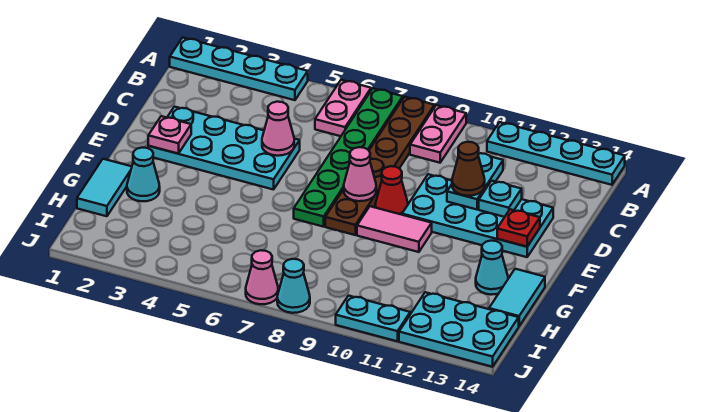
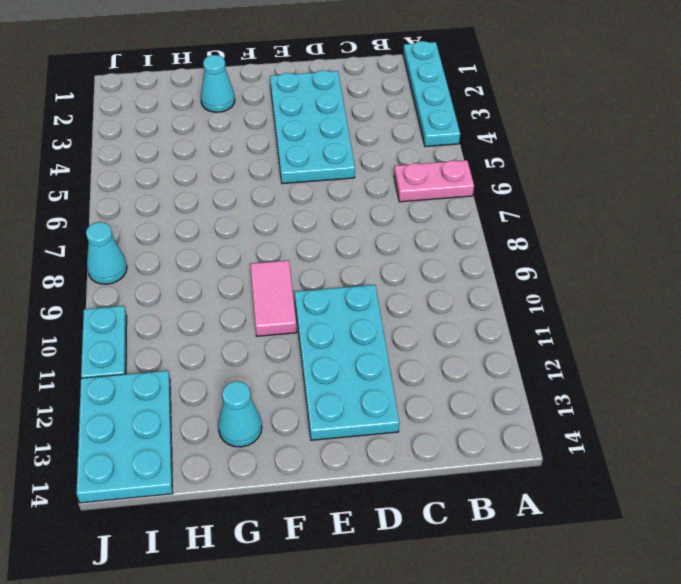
none -> green plate A7:F7 level 1
none -> brown plate A8:F8 level 1
none -> pink plate A9:B9 level 1

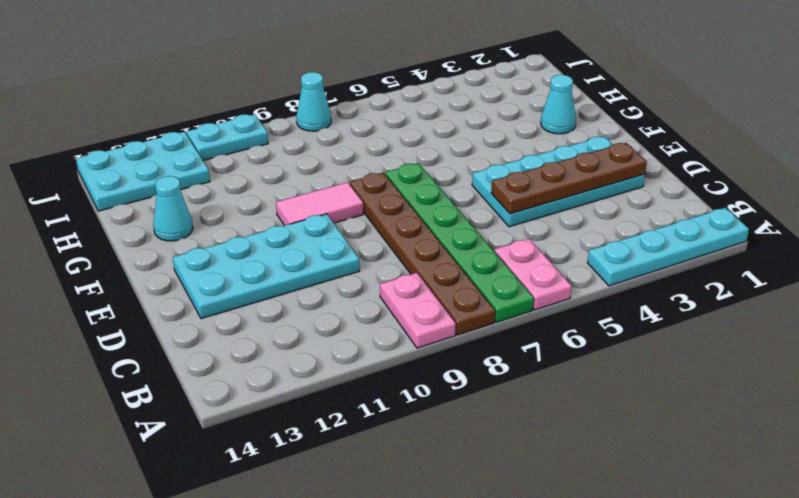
brown plate D2:D5 level 2 -> pink cone D5 level 2
none -> cyan plate A11:A14 level 1
none -> red cone E9 level 1
none -> cyan tile G1:H1 level 1

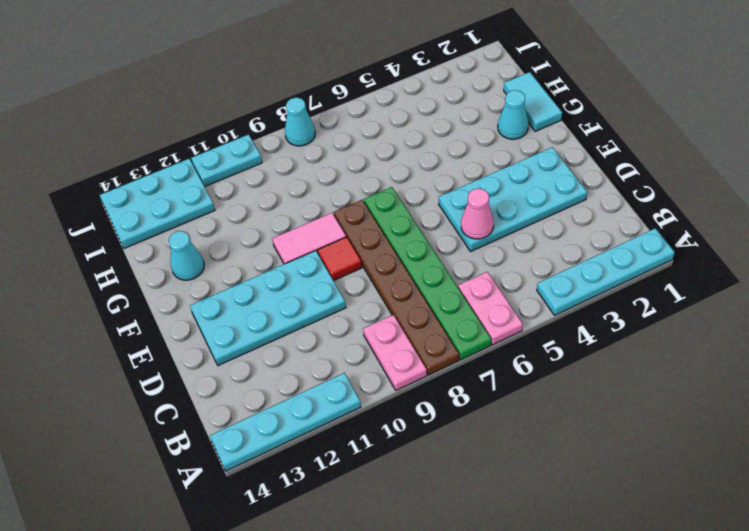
red tile E9 level 1 -> red cone E9 level 1
none -> cyan tile G14:H14 level 1
none -> pink cone J7 level 1
none -> cyan plate C11:D11 level 2

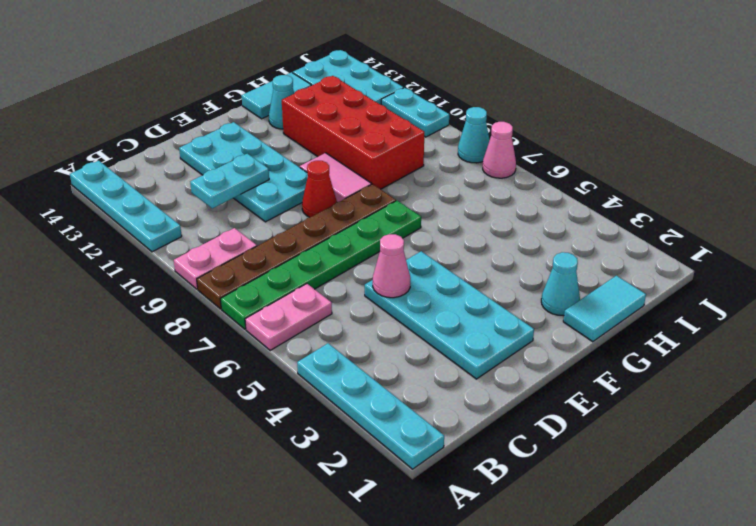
red brick G9:H12 level 1 -> none
none -> cyan plate D12 level 2
none -> pink plate E2 level 2
none -> pink cone E8 level 2

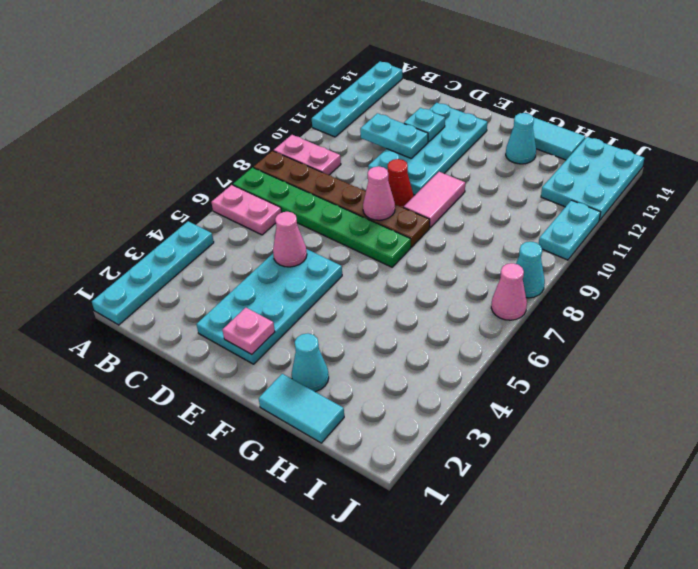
none -> red plate E13 level 2
none -> brown cone D11 level 3

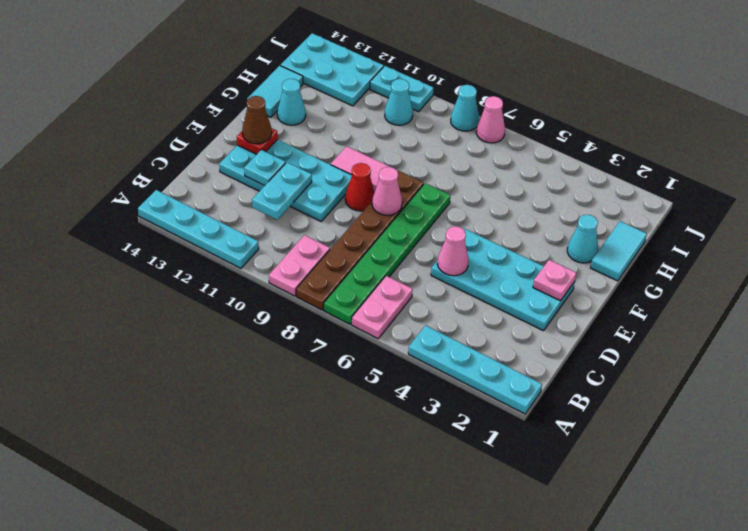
brown cone E13 level 3 -> brown cone D11 level 3
cyan cone I10 level 1 -> none

